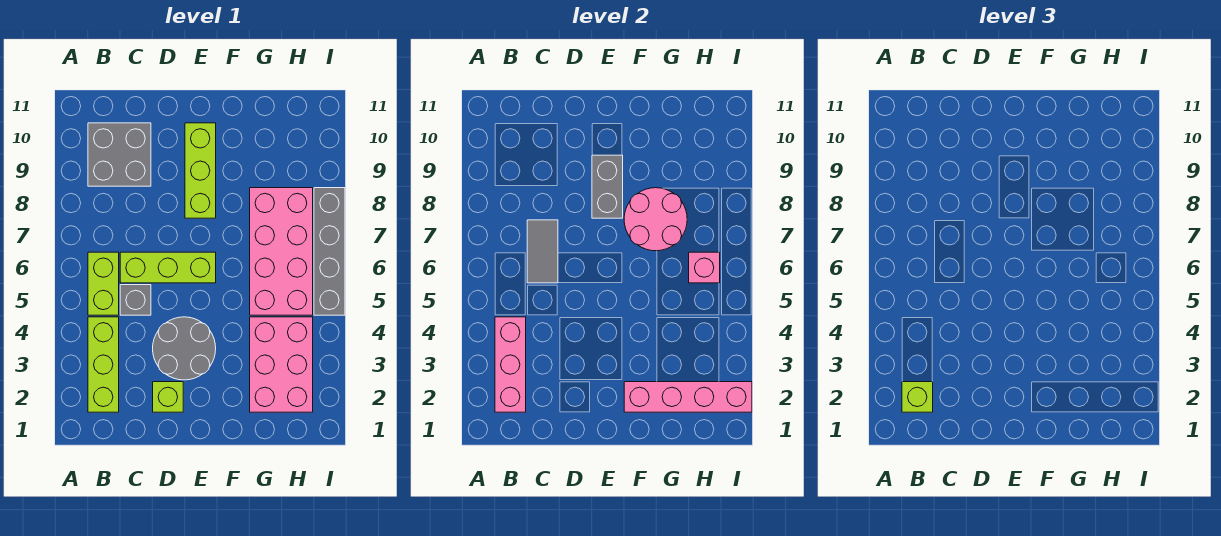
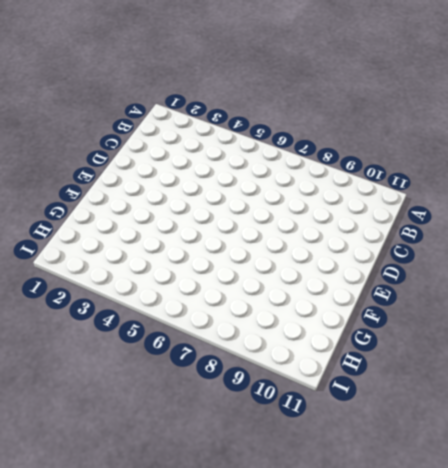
none -> lime brick B2:B4 level 1
none -> lime brick B5:B6 level 1
none -> grey brick B9:C10 level 1

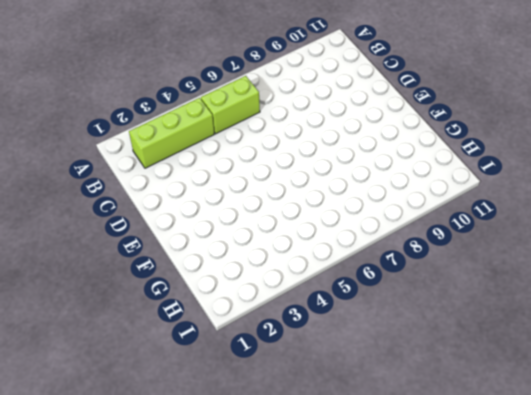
none -> grey brick B9:C10 level 1
none -> grey brick C5 level 1
none -> lime brick C6:E6 level 1

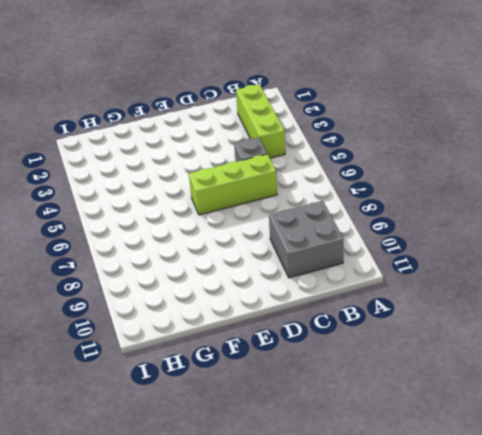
none -> lime brick B5:B6 level 1
none -> lime brick D2 level 1
none -> grey round brick D3:E4 level 1

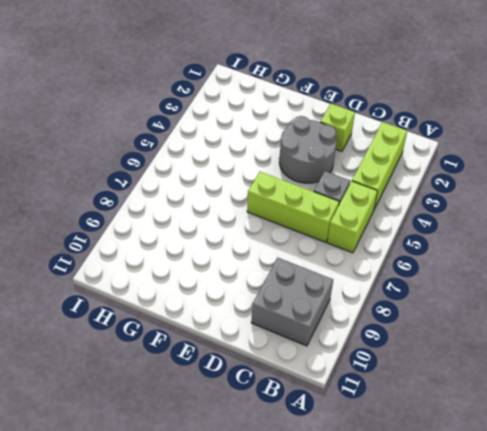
none -> lime brick E8:E10 level 1
none -> pink brick G2:H4 level 1
none -> pink brick G5:H8 level 1

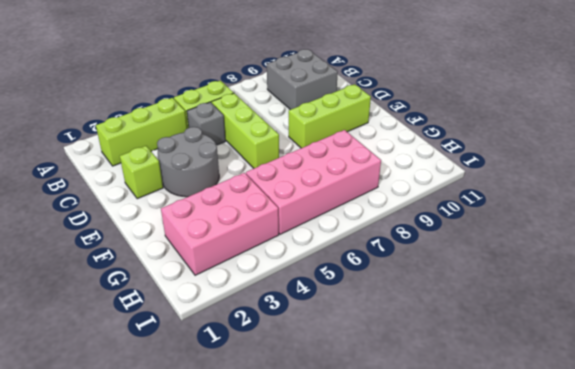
none -> grey brick I5:I8 level 1
none -> pink brick B2:B4 level 2
none -> grey tile C6:C7 level 2

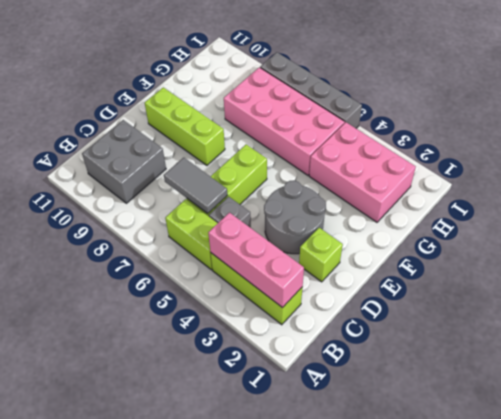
none -> grey brick E8:E9 level 2
none -> pink brick F2:I2 level 2
none -> pink round brick F7:G8 level 2

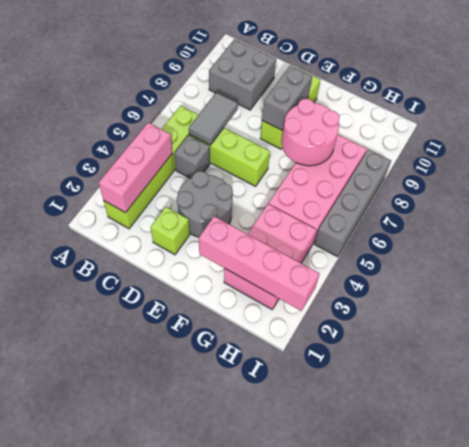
none -> pink brick H6 level 2
none -> lime brick B2 level 3

